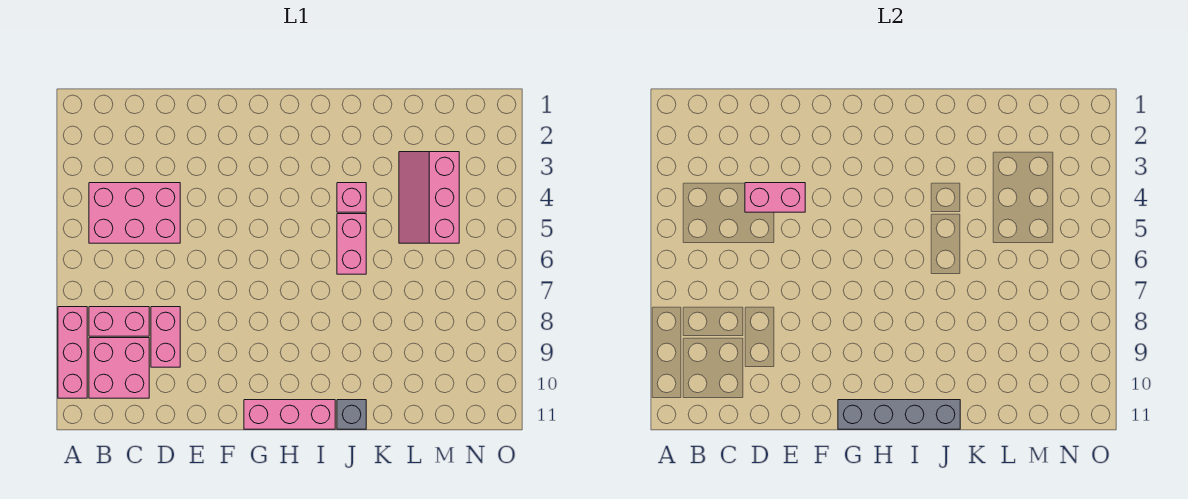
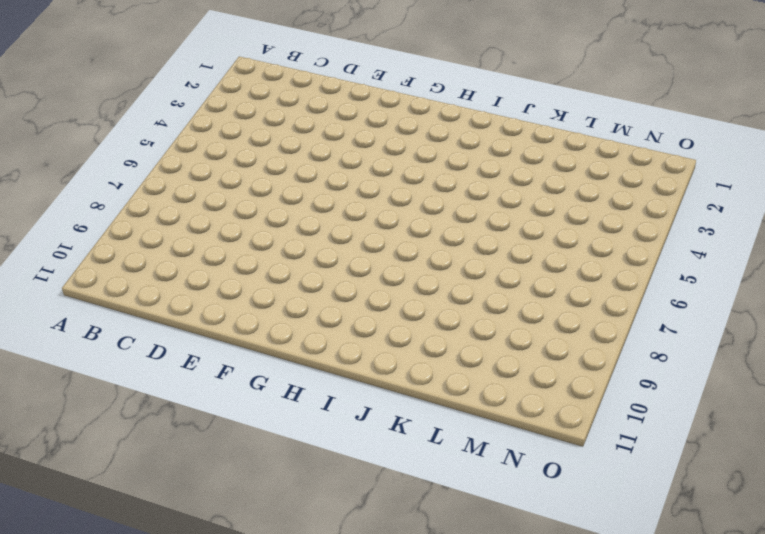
none -> pink brick A8:A10 level 1
none -> pink brick B4:D5 level 1
none -> pink brick B8:C8 level 1

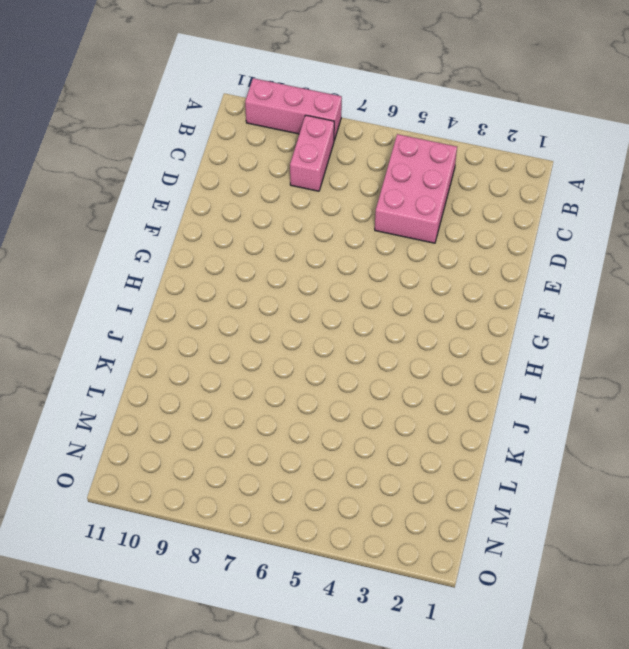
none -> pink brick B9:C10 level 1
none -> pink brick D8:D9 level 1
none -> pink brick G11:I11 level 1

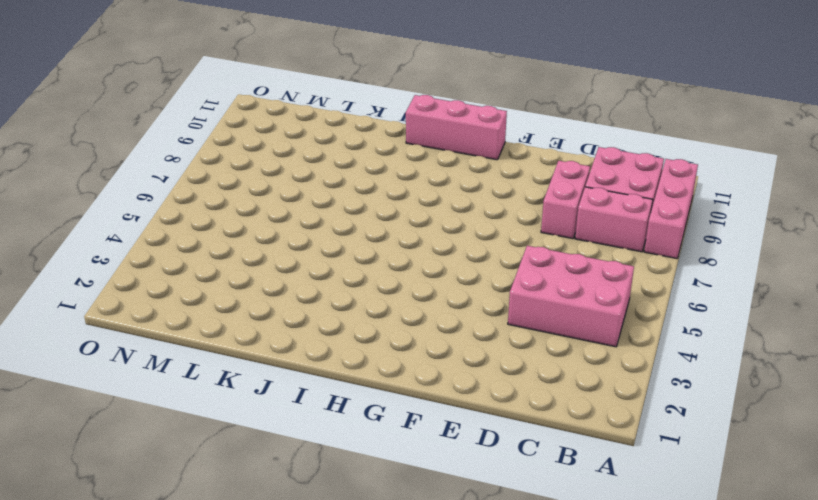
none -> pink brick J4 level 1
none -> pink brick J5:J6 level 1
none -> grey brick J11 level 1

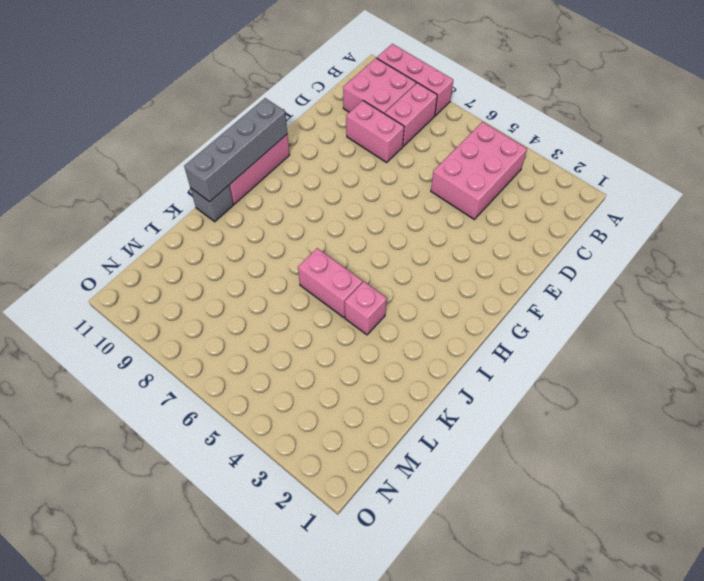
none -> pink slope L3:M5 level 1 top M
none -> pink brick D4:E4 level 2

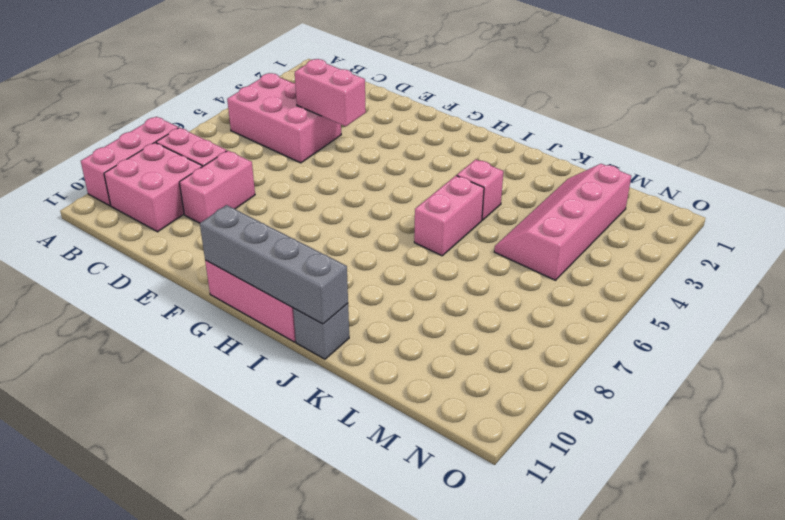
pink slope L2:M5 level 1 top M -> pink slope L3:M5 level 1 top M

